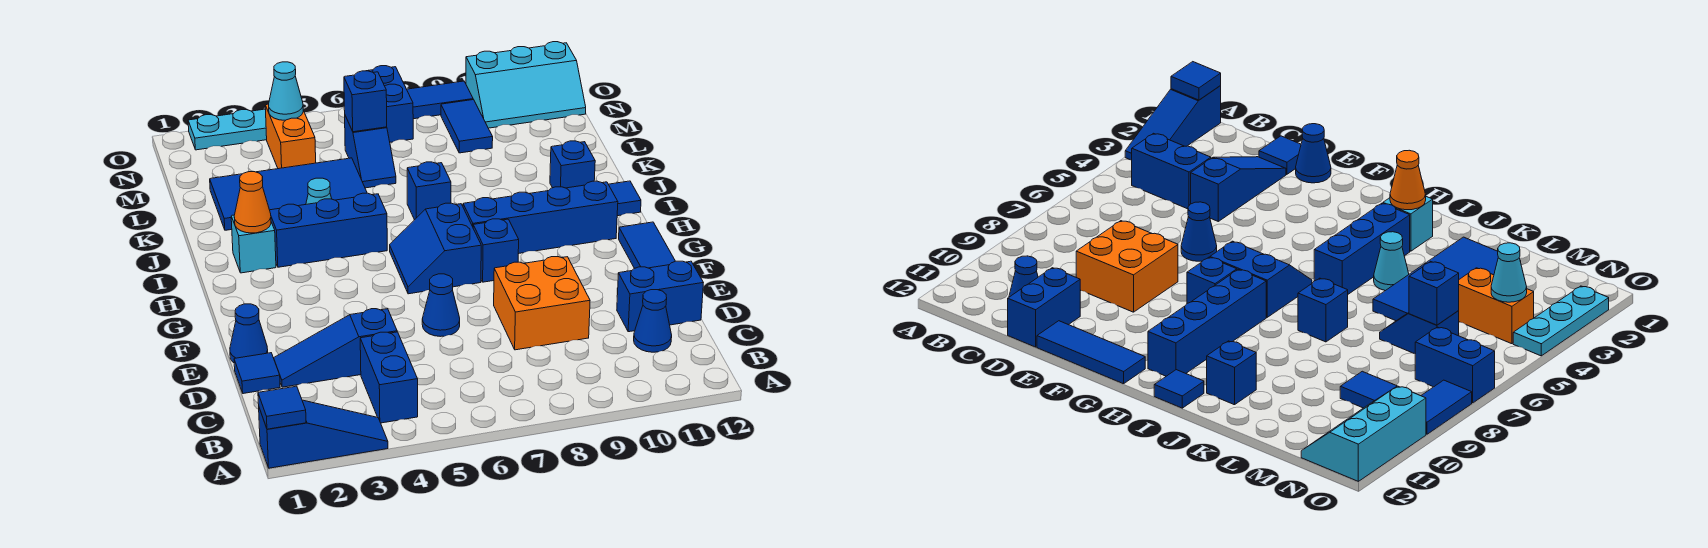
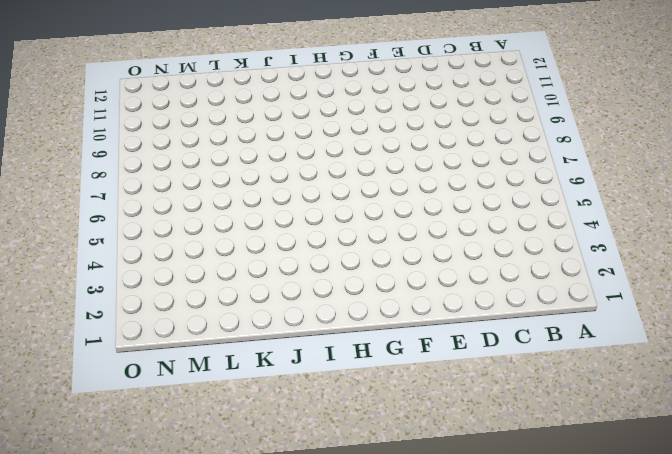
none -> blue slope A1:A3 level 1 top 1
none -> blue brick B4:C4 level 1
none -> blue cone C11 level 1
none -> blue tile D1 level 1

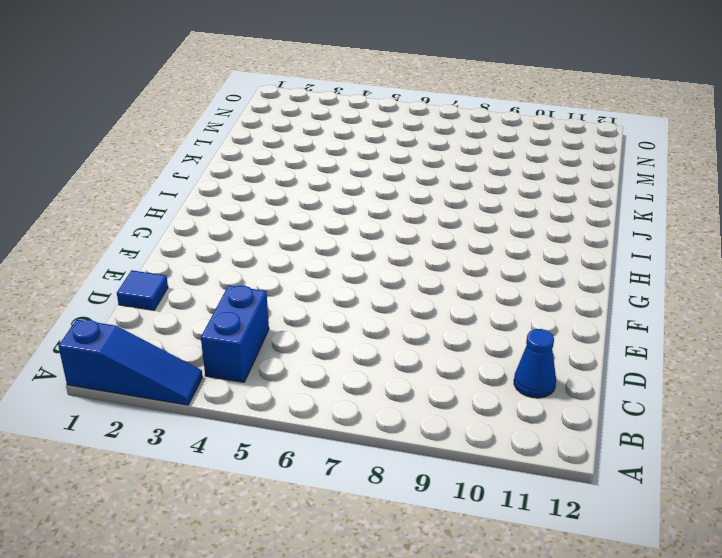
none -> blue slope D2:D4 level 1 top 4
none -> orange brick D8:E9 level 1
none -> blue brick D11:D12 level 1
none -> blue cone E1 level 1

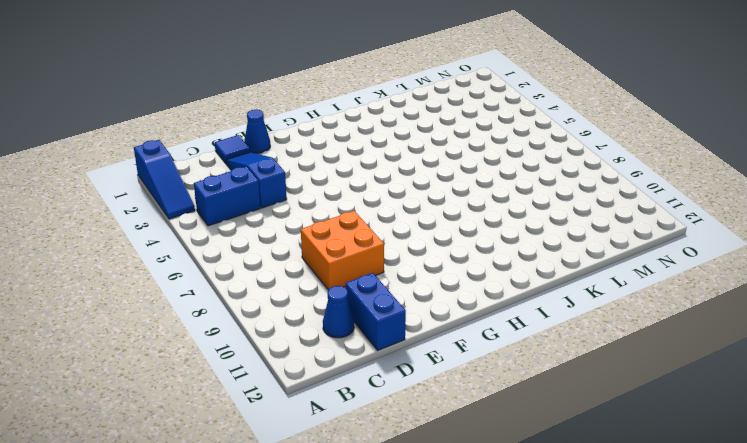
none -> blue cone E6 level 1
none -> blue tile E12:G12 level 1
none -> blue slope G6:H7 level 1 top 7
none -> blue brick G8 level 1

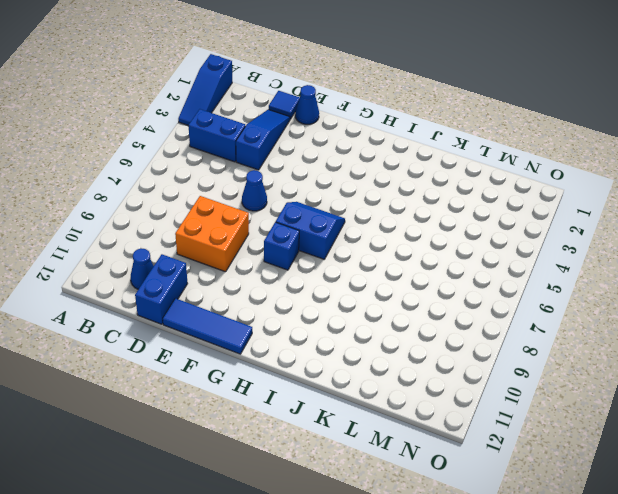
none -> blue brick H8:H11 level 1
none -> cyan brick I2 level 1
none -> blue brick I3:I5 level 1
none -> blue tile I12 level 1

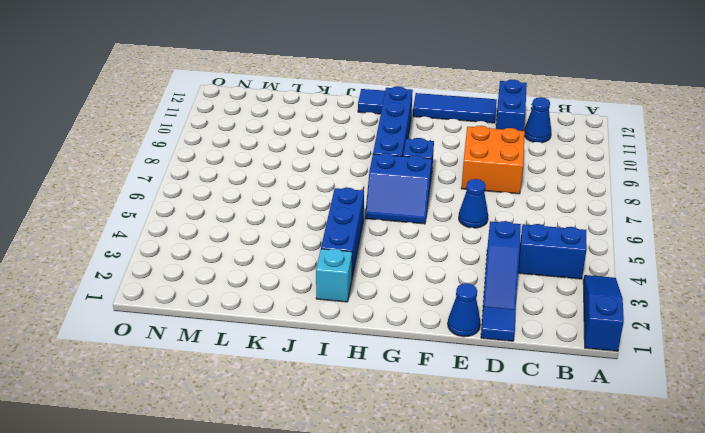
none -> cyan cone J4 level 1
none -> blue brick J7 level 1
none -> blue brick J11 level 1
none -> blue tile K2:L5 level 1

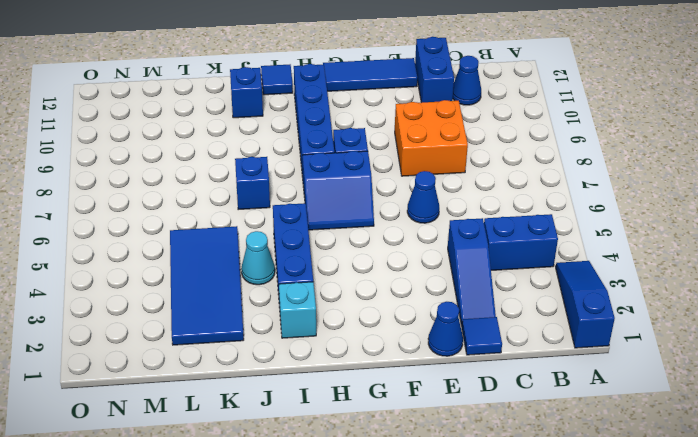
none -> blue slope L6:M6 level 1 top M
none -> orange brick M4:N4 level 1
none -> blue tile M9:N9 level 1
none -> blue brick N7:O7 level 1

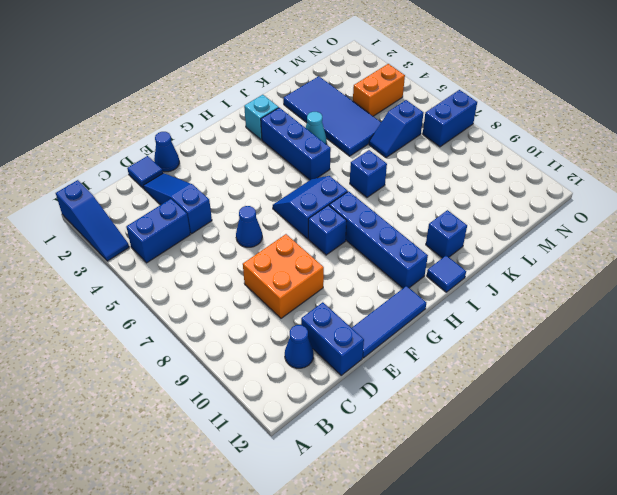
none -> blue tile M9:N9 level 1
none -> cyan slope N10:O12 level 1 top O
none -> cyan plate O2:O4 level 1
none -> blue tile O8:O9 level 1

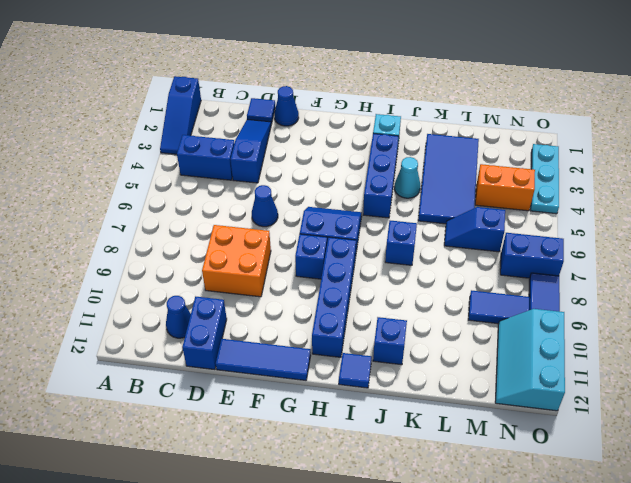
none -> blue tile A1 level 2
none -> orange cone I2 level 2
none -> blue brick M6 level 2
none -> cyan cone N4 level 2

